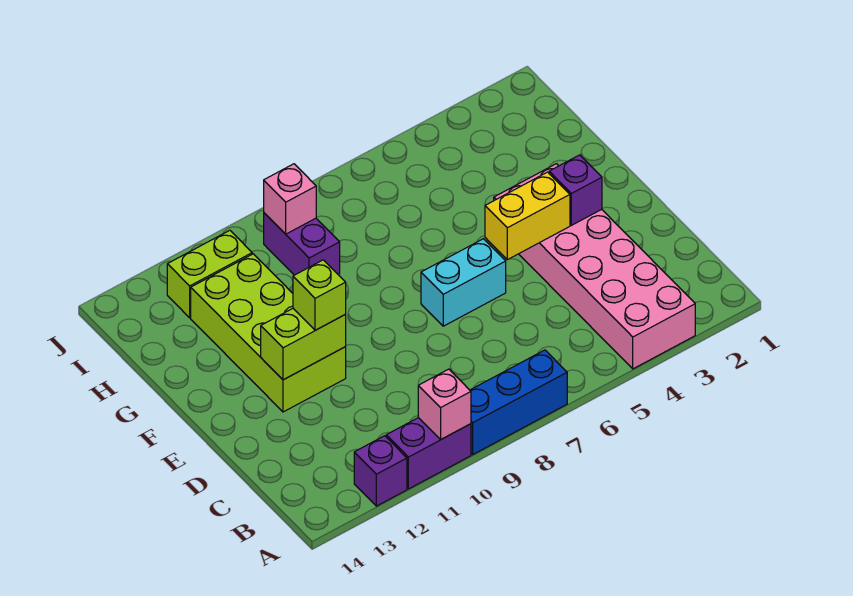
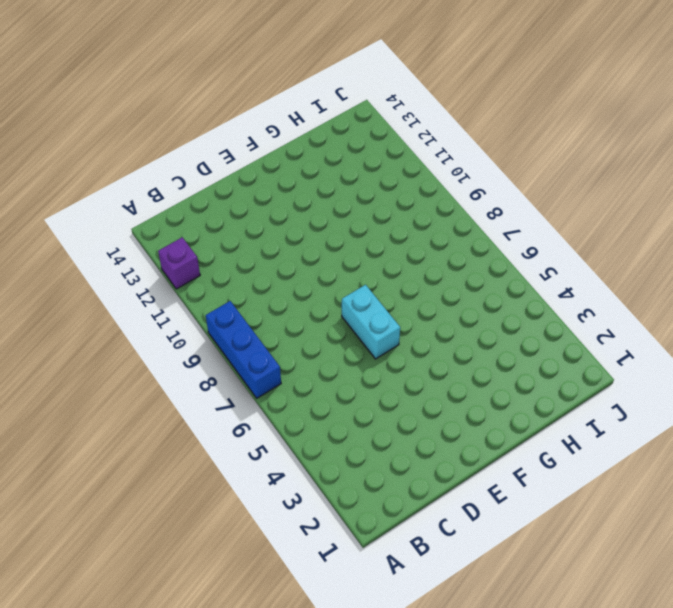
none -> pink brick A3:F4 level 1
none -> purple brick A10:A11 level 1
none -> lime brick E11:H12 level 1

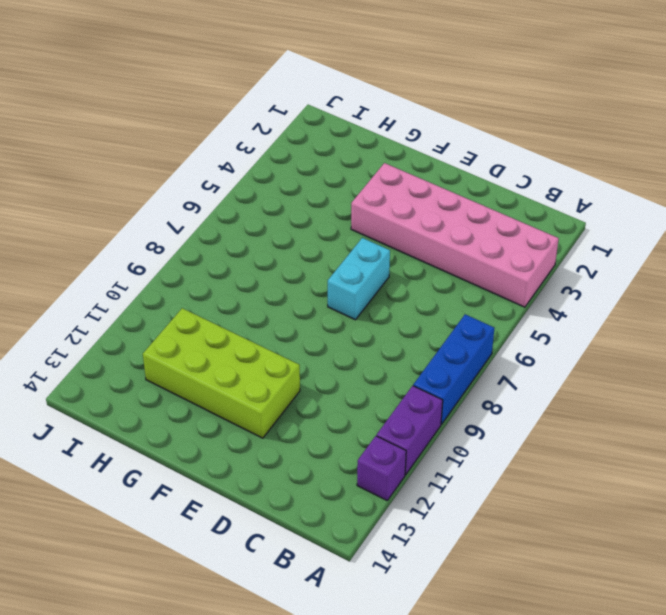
none -> purple brick H9:I9 level 1
none -> lime brick I11:I12 level 1
none -> pink brick A10 level 2

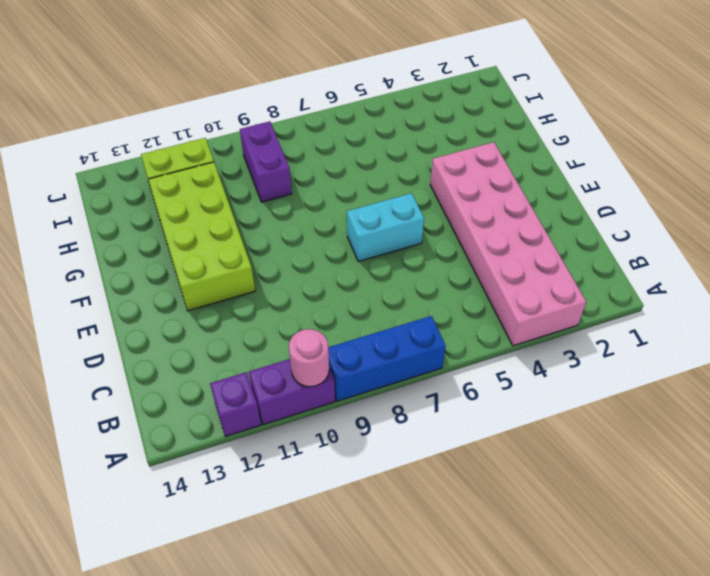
pink round brick A10 level 2 -> pink brick A10 level 2
none -> purple brick E3 level 2
none -> yellow brick E4:E5 level 2
none -> lime brick E11:E12 level 2

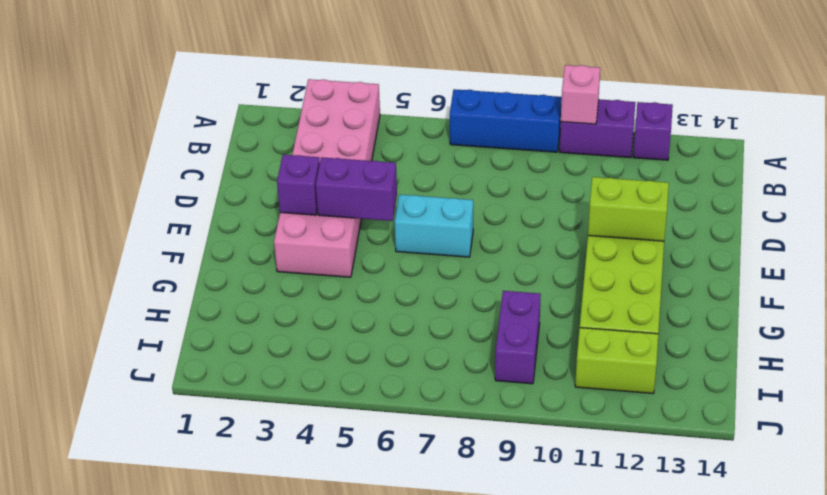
purple brick E4:E5 level 2 -> yellow brick E4:E5 level 2
none -> pink brick I9 level 2
none -> lime brick E11 level 3

